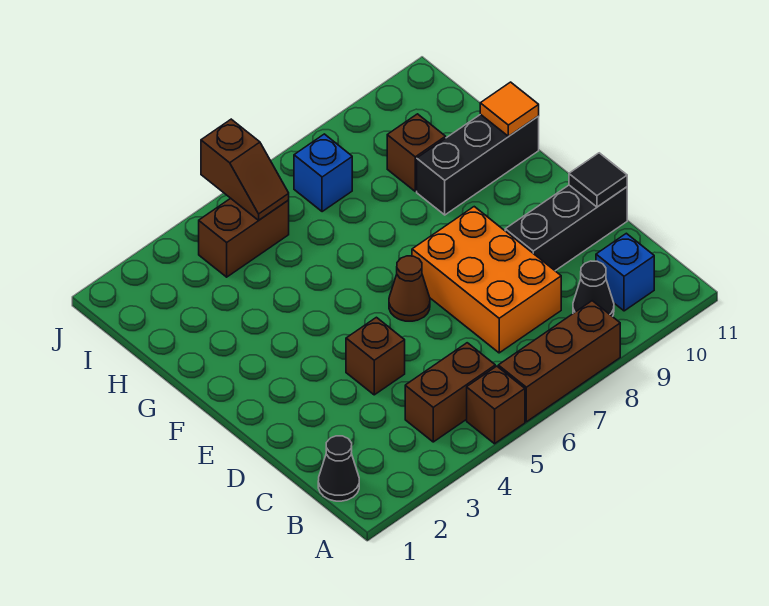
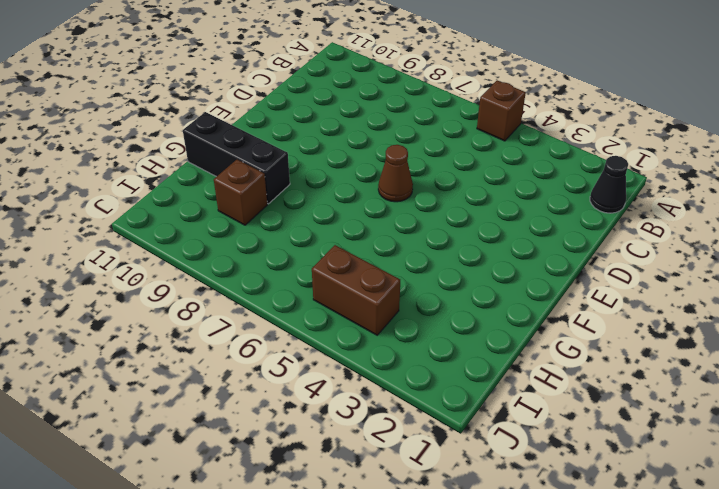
none -> brown brick A6:A8 level 1
none -> brown brick B4:B5 level 1
none -> black cone B9 level 1

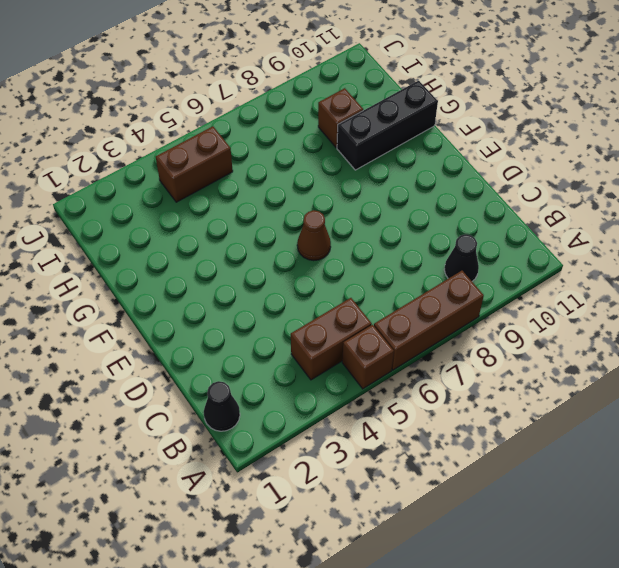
none -> blue brick B10 level 1
none -> orange brick C7:E8 level 1
none -> brown brick D4 level 1

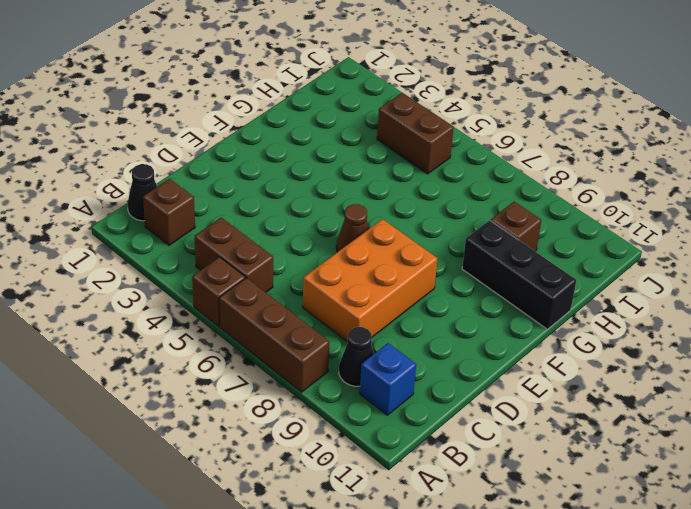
brown brick B2 level 1 -> brown brick D4 level 1
none -> black brick D9:D11 level 1
none -> blue brick I7 level 1
none -> black tile D11 level 2

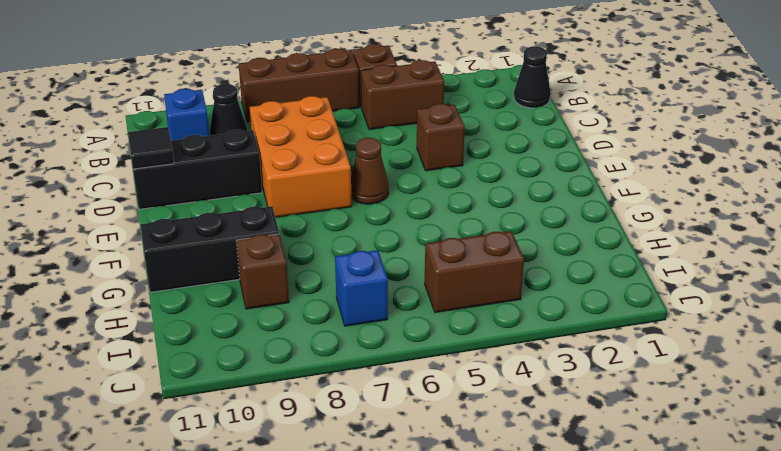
none -> orange tile G11 level 2
none -> brown slope I5:J5 level 2 top J

